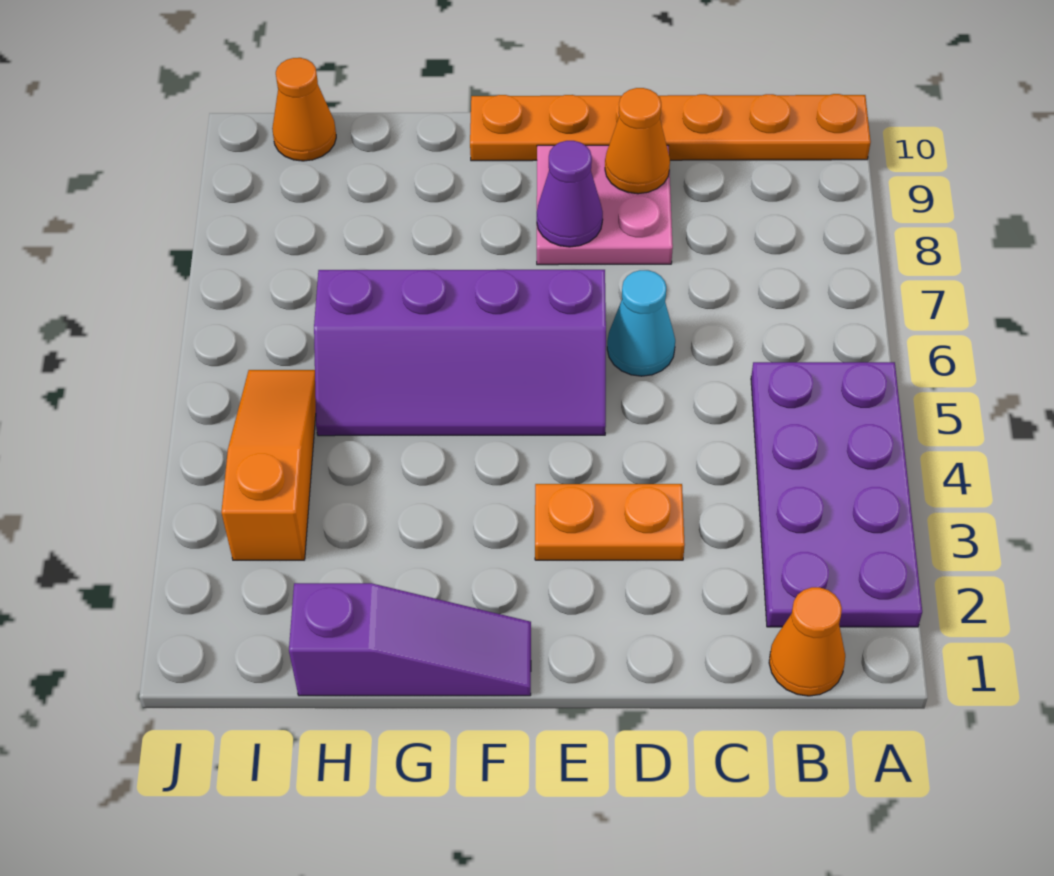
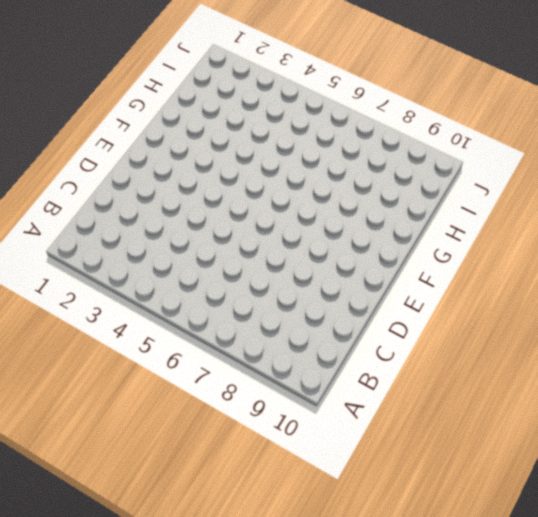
none -> purple plate A2:B5 level 1
none -> orange plate A10:F10 level 1
none -> orange cone B1 level 1

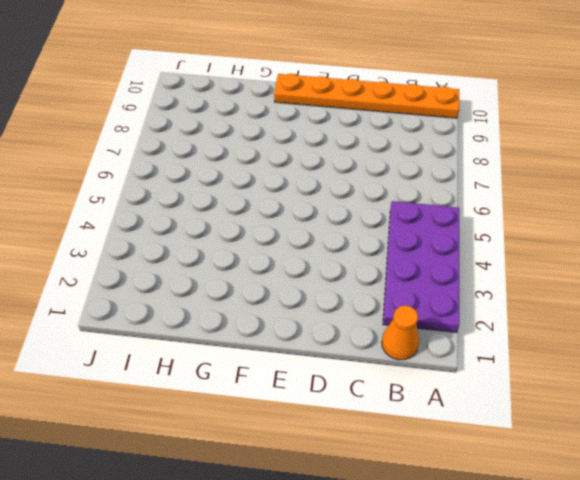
none -> orange plate D3:E3 level 1
none -> cyan cone D6 level 1
none -> pink plate D8:E9 level 1

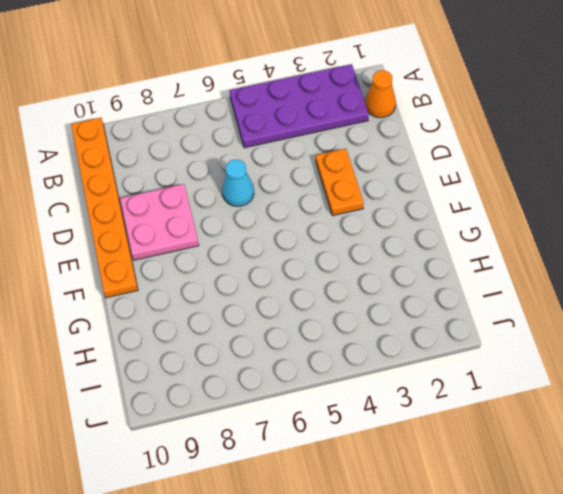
none -> purple slope E5:H6 level 1 top 6
none -> purple slope F1:H1 level 1 top H
none -> orange slope I3:I5 level 1 top 3

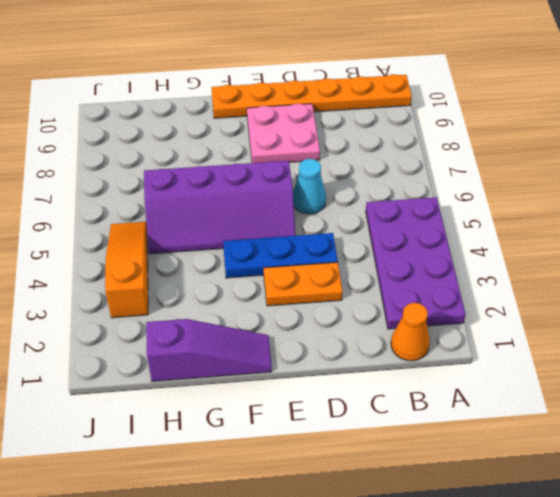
blue plate D4:F4 level 1 -> none
none -> orange cone I10 level 1
none -> orange cone D9 level 2
none -> purple cone E8 level 2

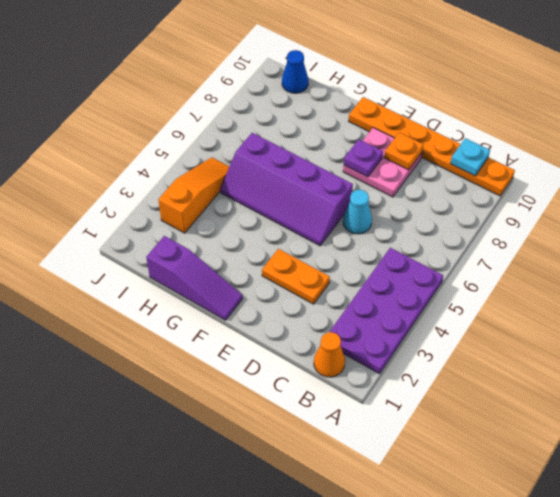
cyan plate B10 level 2 -> none
orange plate D9 level 2 -> orange cone D9 level 2
purple plate E8 level 2 -> purple cone E8 level 2
blue cone I10 level 1 -> orange cone I10 level 1

